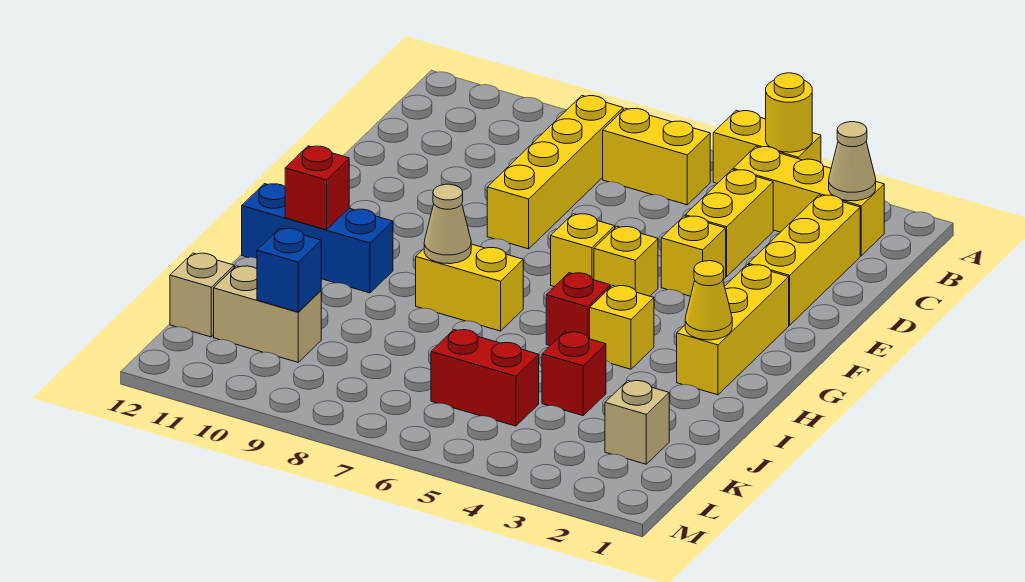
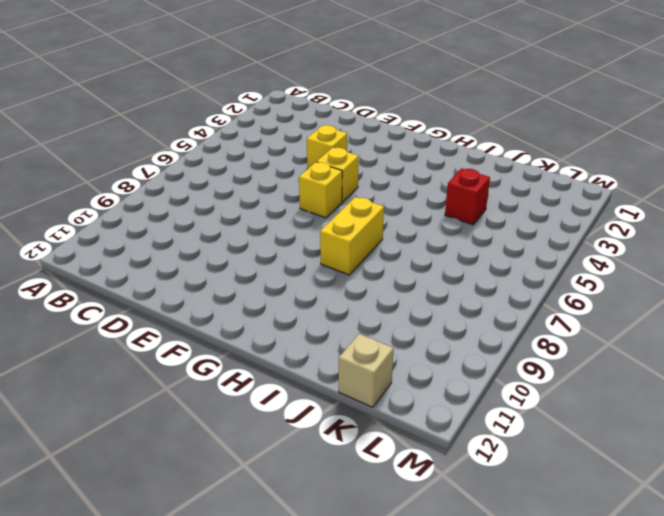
none -> yellow brick A4:A5 level 1
none -> yellow brick B2:B4 level 1
none -> yellow brick B6:B7 level 1

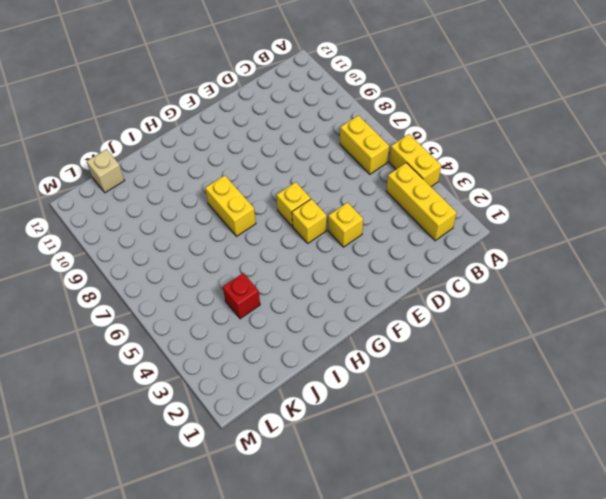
none -> yellow brick B8:E8 level 1
none -> yellow brick C2:E2 level 1
none -> yellow brick C4:D4 level 1

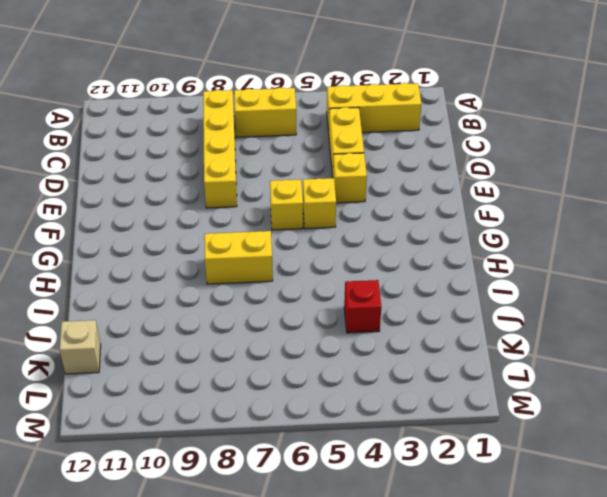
none -> yellow brick A4:A5 level 1
none -> yellow brick C2:E2 level 1
none -> yellow brick F2:H2 level 1

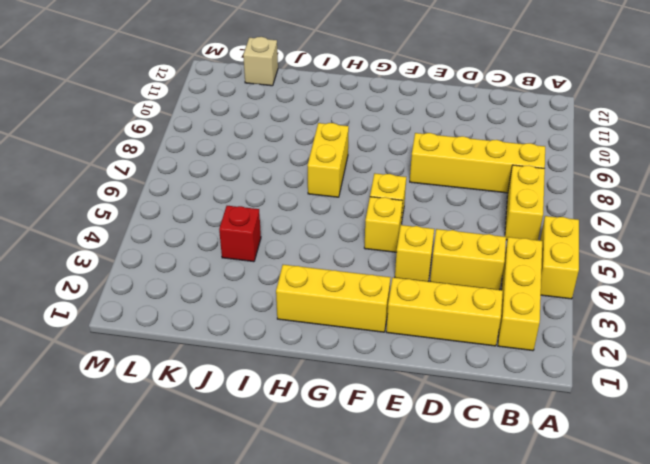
none -> yellow brick H4 level 1
none -> red brick H5 level 1
none -> blue brick H10:H12 level 1

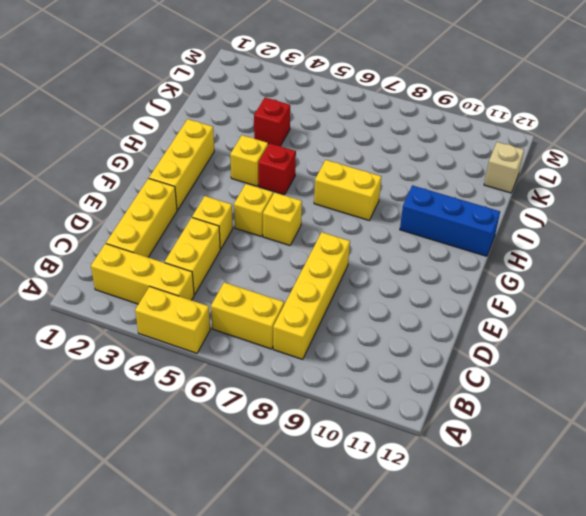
none -> tan brick K2 level 1
none -> red brick K5:K6 level 1
none -> tan brick K10:K11 level 1

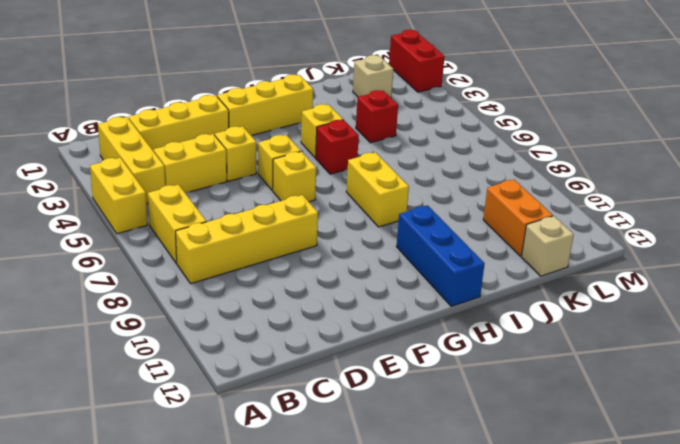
orange brick K10:K11 level 1 -> tan brick K10:K11 level 1
red brick M1:M2 level 1 -> red brick K5:K6 level 1
none -> yellow round brick A4 level 2
none -> tan cone B2 level 2
none -> yellow cone H2 level 2

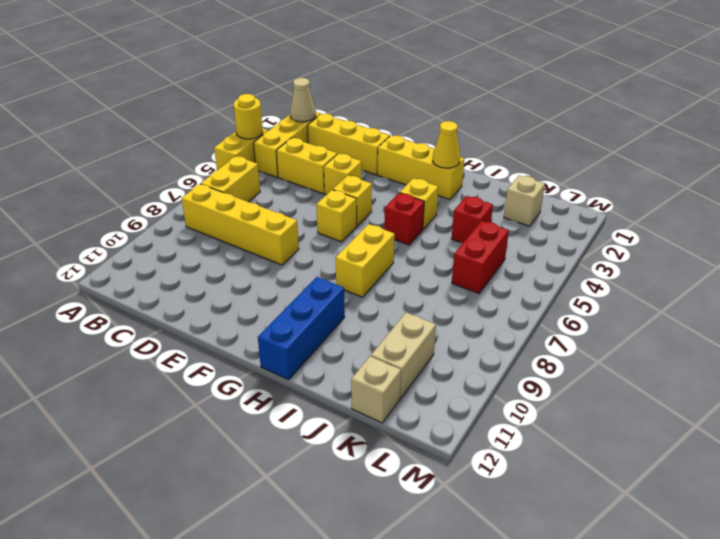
none -> tan cone H8 level 2
none -> red brick H11 level 2
none -> blue brick K10 level 2

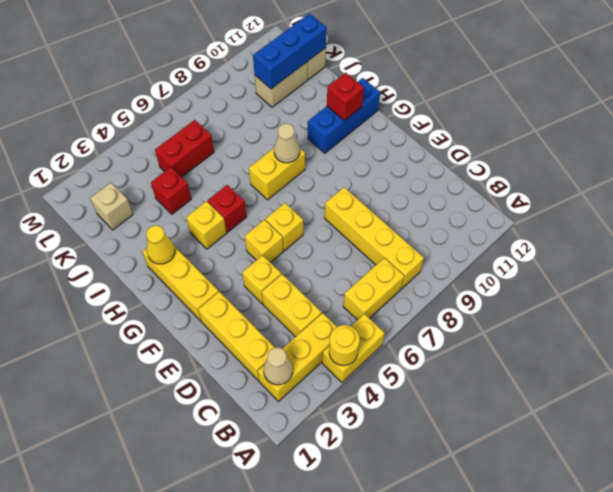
blue brick K10:K12 level 2 -> blue brick K10 level 2

